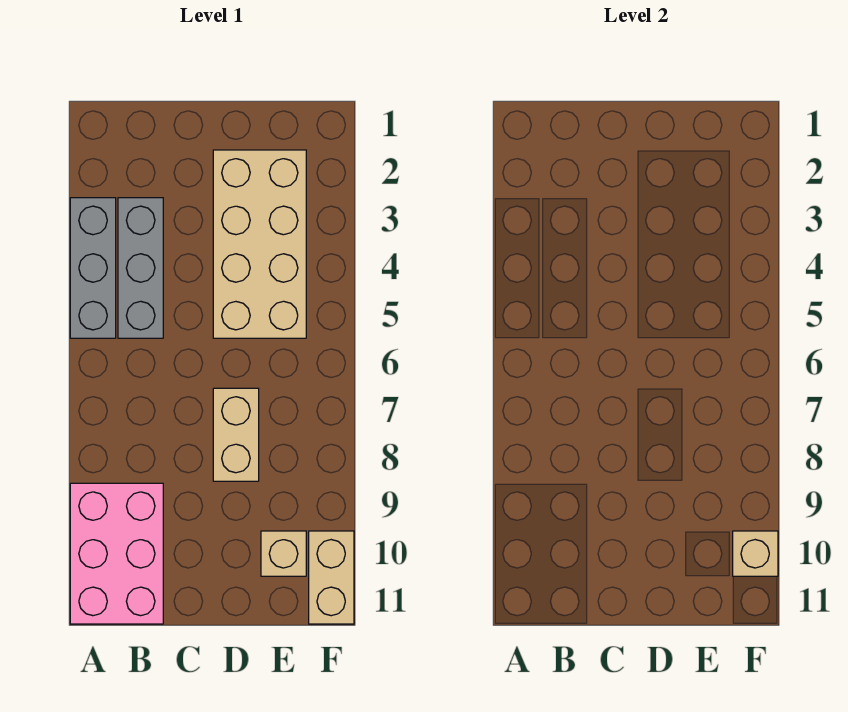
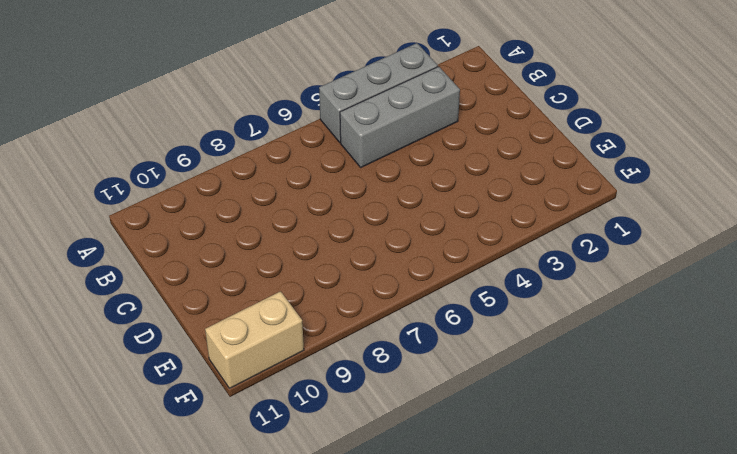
none -> pink brick A9:B11 level 1
none -> tan brick D2:E5 level 1

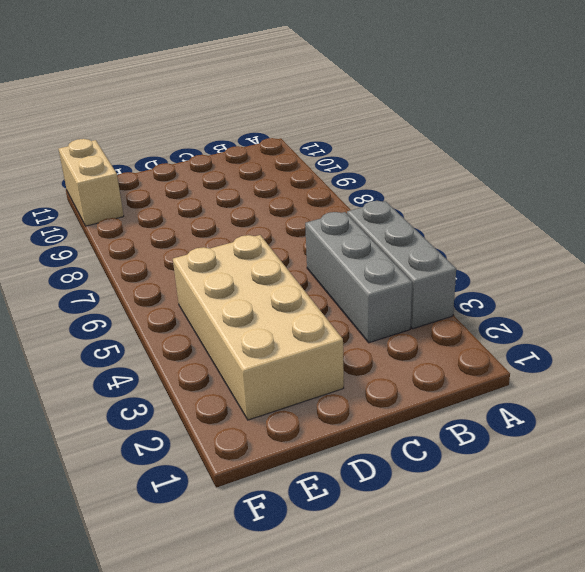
none -> pink brick A9:B11 level 1
none -> tan brick D7:D8 level 1

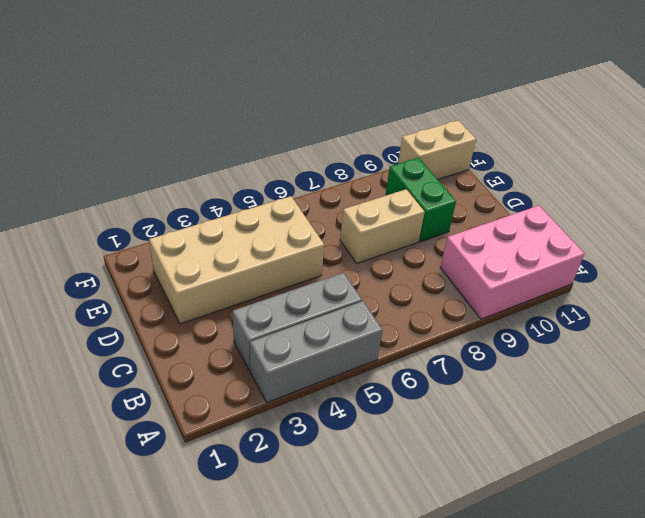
green brick D9:E9 level 1 -> none
none -> tan brick E10 level 1
none -> tan brick F10 level 2

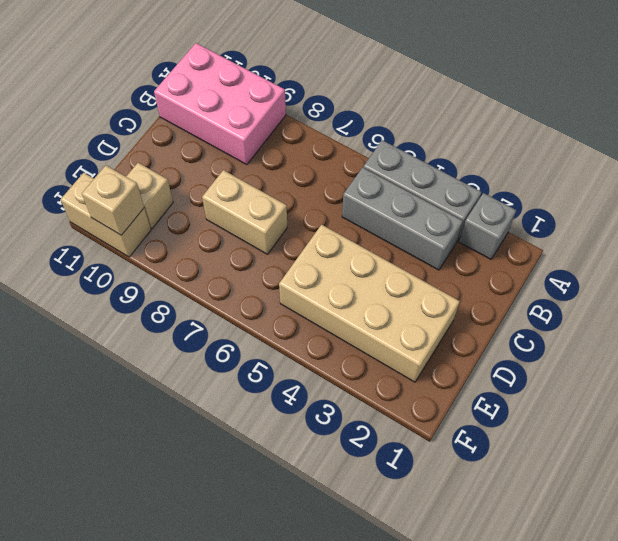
grey brick A2 level 1 -> none

